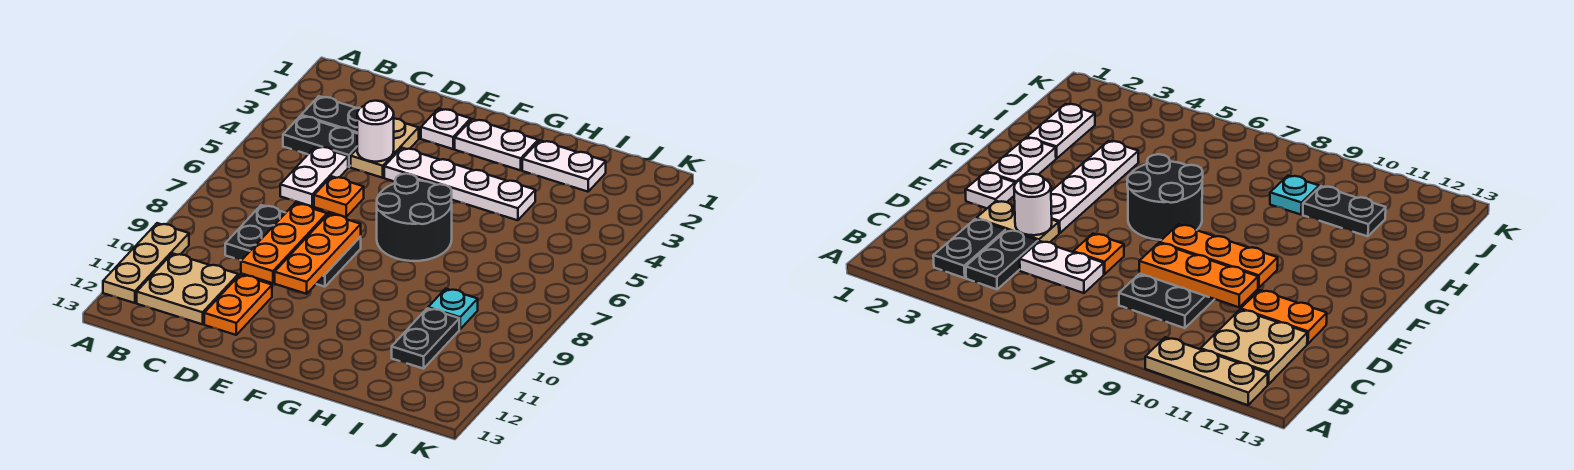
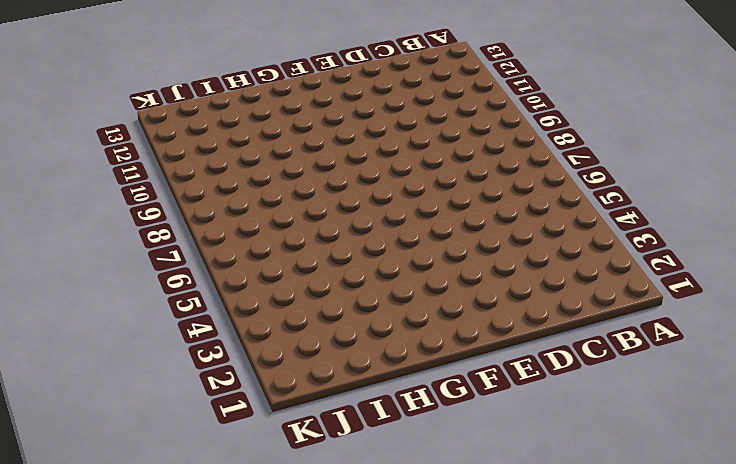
none -> tan plate A10:A12 level 1
none -> black plate B3:C3 level 1
none -> black plate B4:C4 level 1

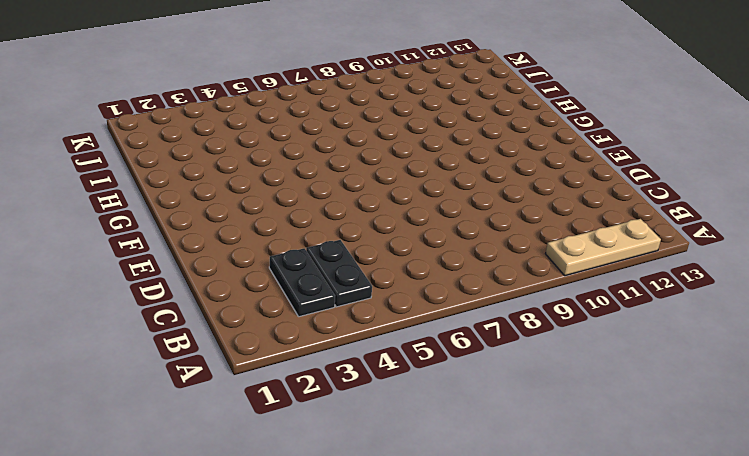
none -> tan plate B11:C12 level 1
none -> white plate C5:C6 level 1
none -> black plate C8:E9 level 1

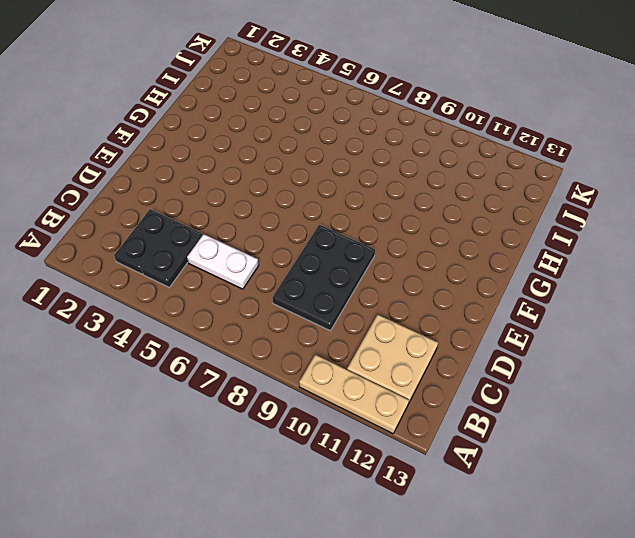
none -> tan plate D3:D4 level 1
none -> orange plate D6 level 1
none -> orange plate D11:D12 level 1

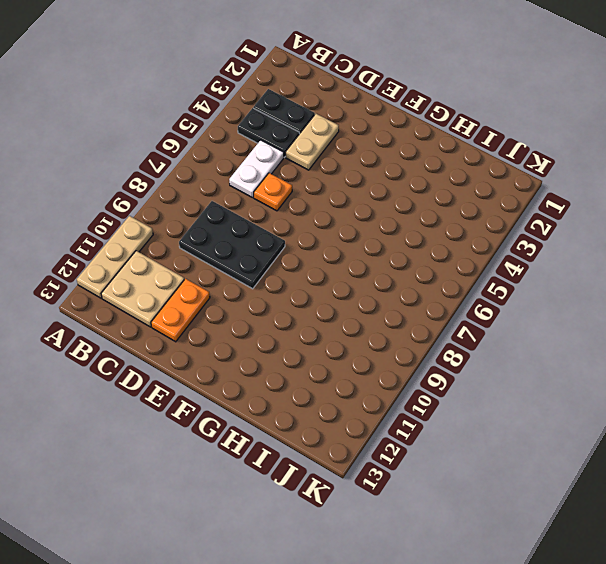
none -> white plate E2 level 1
none -> white plate E4:H4 level 1
none -> white plate F2:G2 level 1

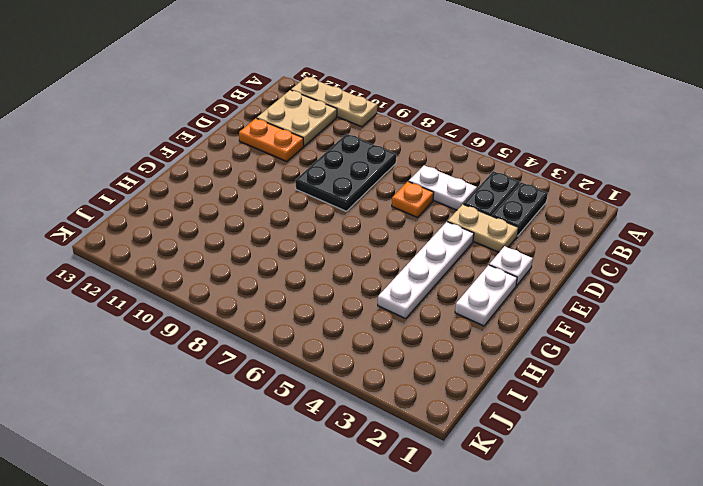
none -> black round brick F6:G7 level 1
none -> white plate H2:I2 level 1
none -> cyan plate I9 level 1

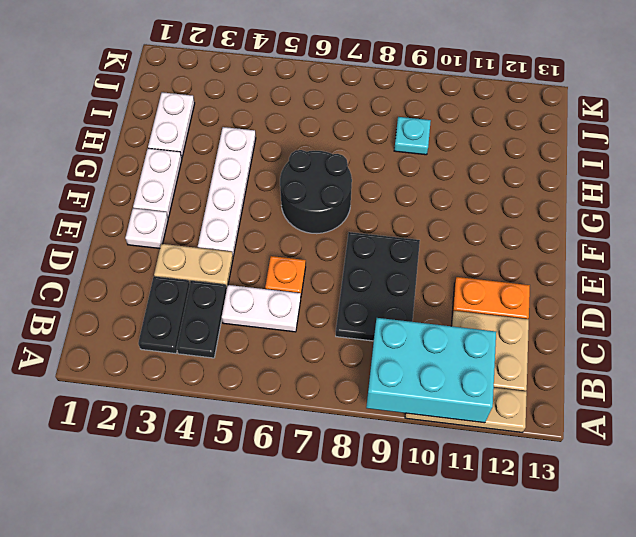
cyan brick A9:B11 level 2 -> none
none -> black plate I10:I11 level 1
none -> white round brick D4 level 2
none -> orange plate D8:D10 level 2

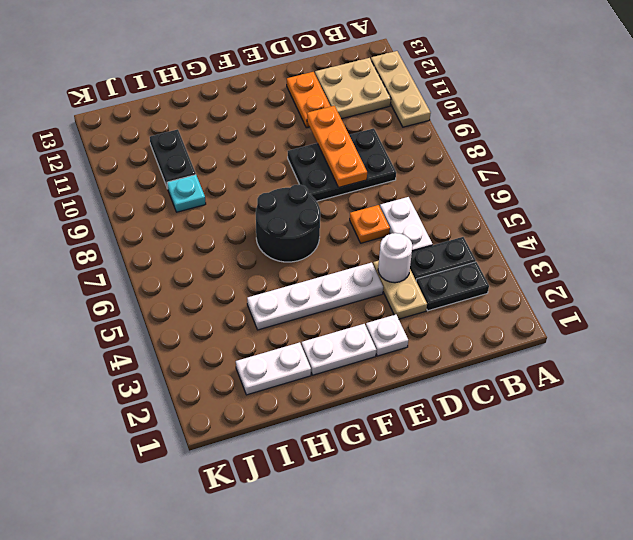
none -> orange plate E8:E10 level 2

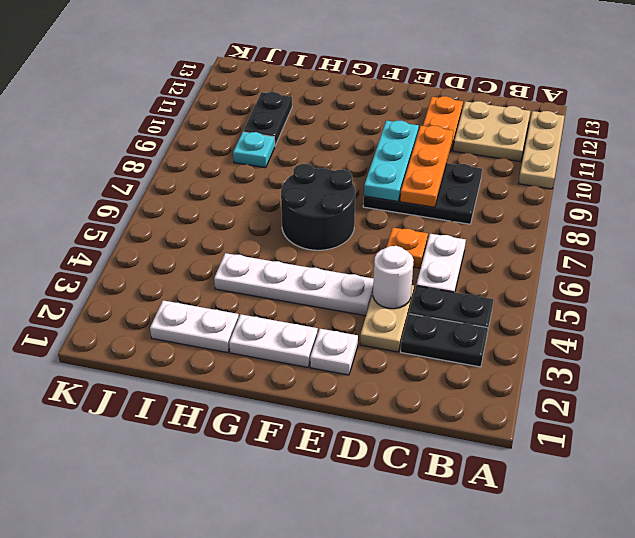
cyan plate E8:E10 level 2 -> orange plate E8:E10 level 2

